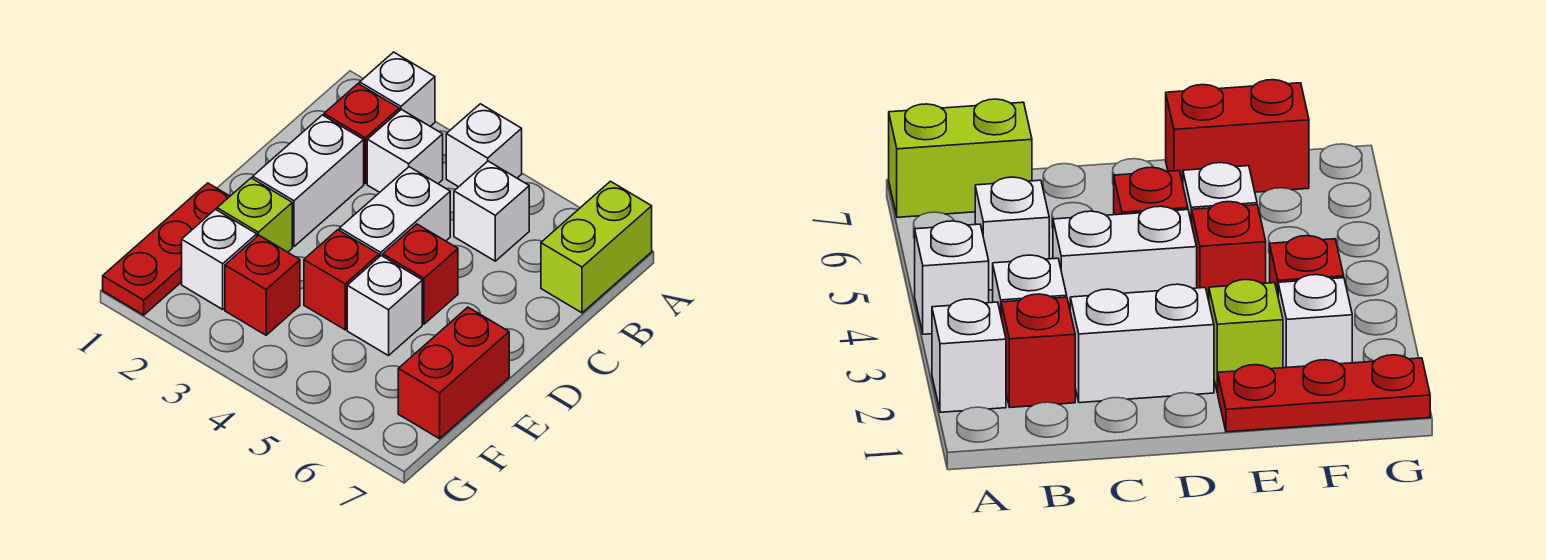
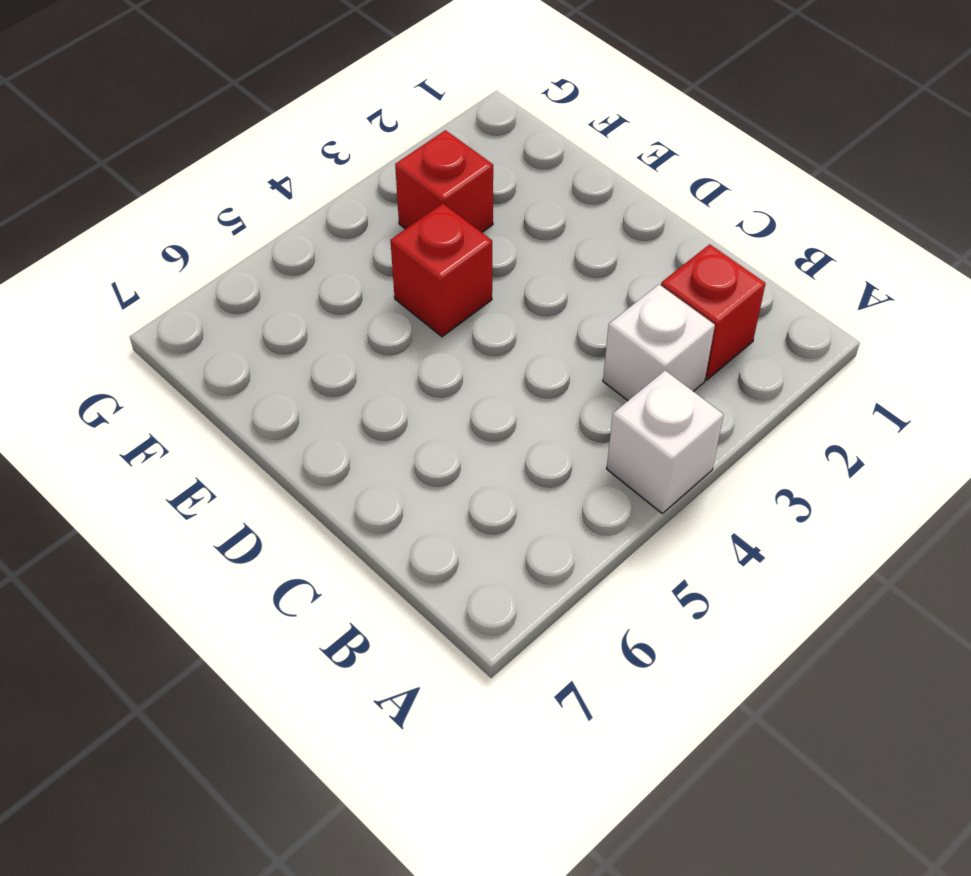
none -> white brick A2 level 1
none -> lime brick A7:B7 level 1
none -> white brick B5 level 1

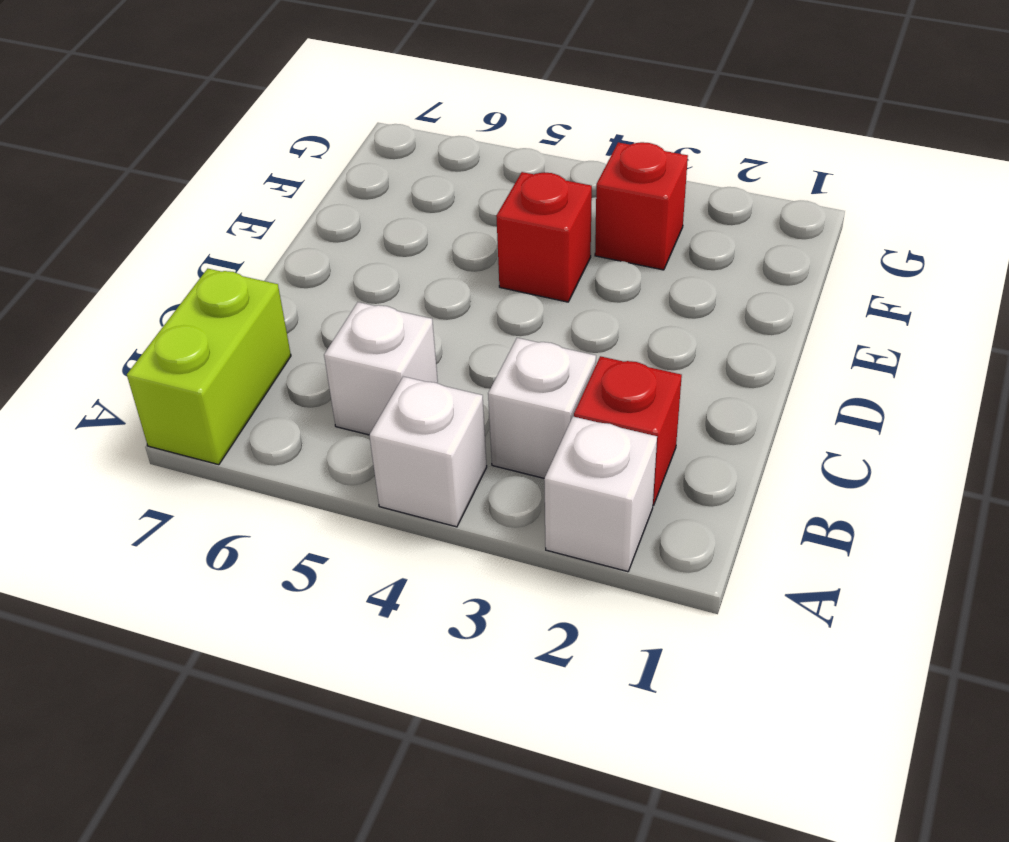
none -> white brick C2:D2 level 1
none -> white brick C4:D4 level 1
none -> red brick D5 level 1

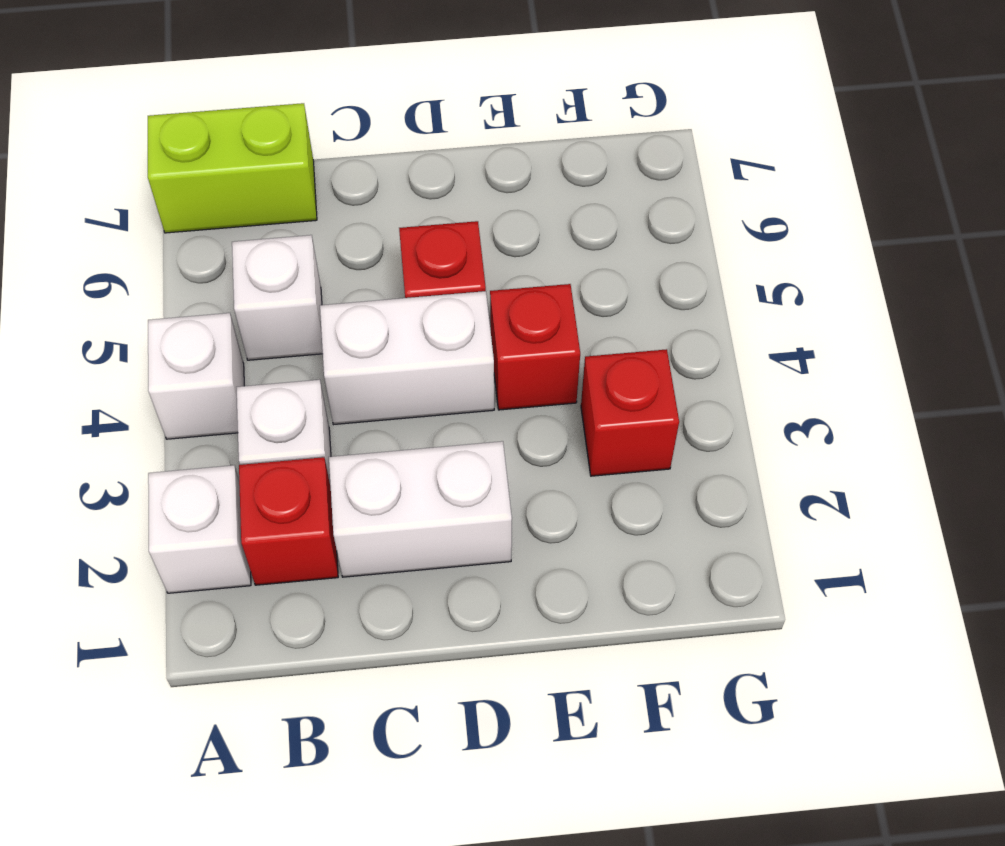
none -> red plate E1:G1 level 1
none -> lime brick E2 level 1
none -> white brick E5 level 1

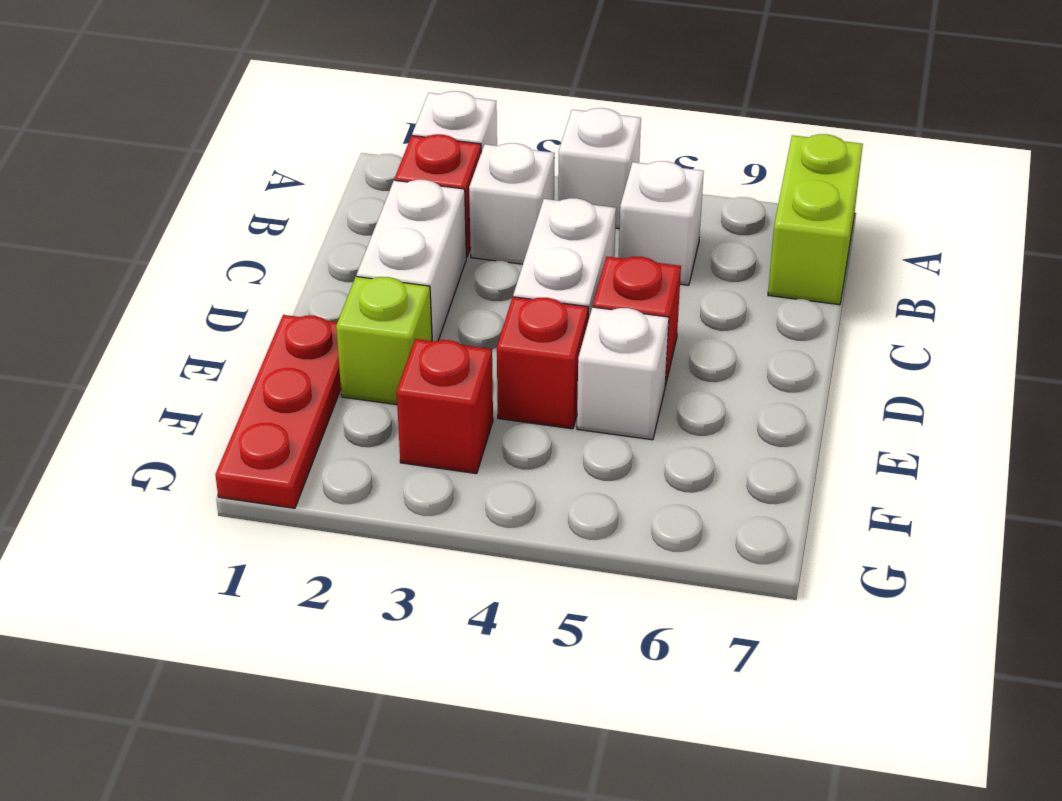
none -> red brick E7:F7 level 1
none -> white brick F2 level 1

